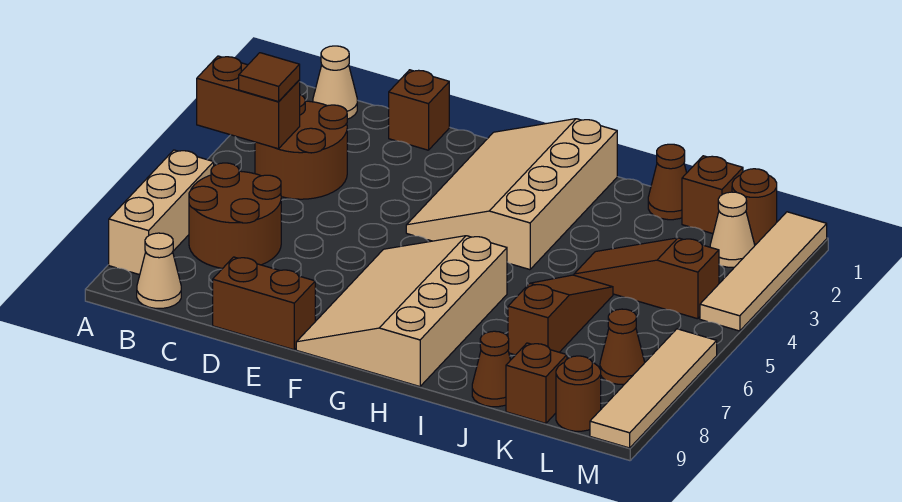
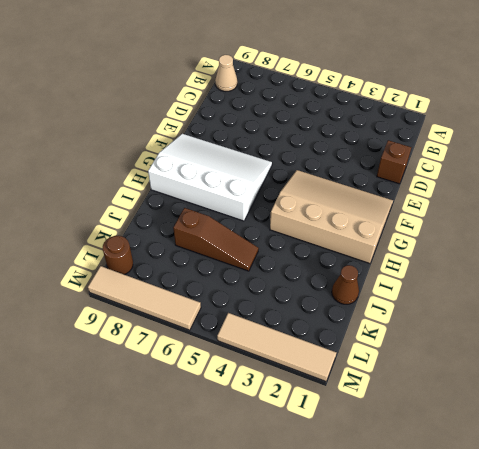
white slope F6:H9 level 1 top H -> tan slope F6:H9 level 1 top H
none -> tan brick A6:A8 level 1
none -> tan cone B1 level 1
none -> brown round brick B3:C4 level 1

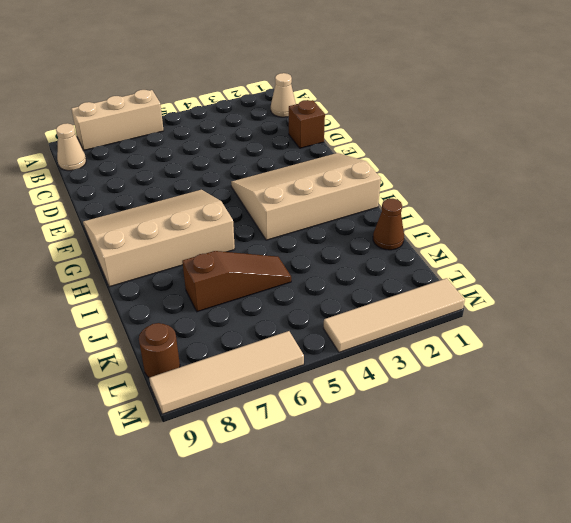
none -> brown round brick B3:C4 level 1
none -> brown round brick B6:C7 level 1
none -> brown brick D9:E9 level 1

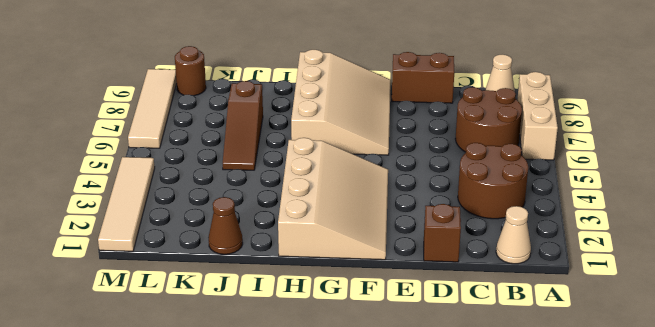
none -> brown slope J4:L4 level 1 top L
none -> brown cone J9 level 1
none -> brown brick K1 level 1

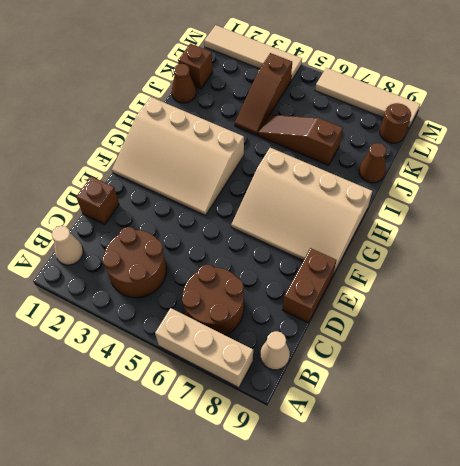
none -> brown brick K9 level 1
none -> brown round brick L1 level 1
none -> tan cone L2 level 1

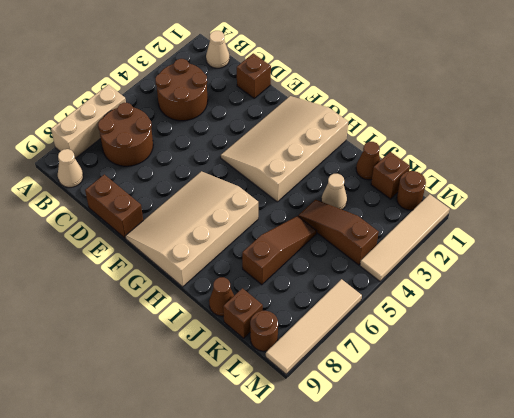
tan cone J3 level 1 -> tan cone L2 level 1
none -> brown cone L7 level 1
none -> brown brick A4:B4 level 2
none -> brown tile B4 level 3

